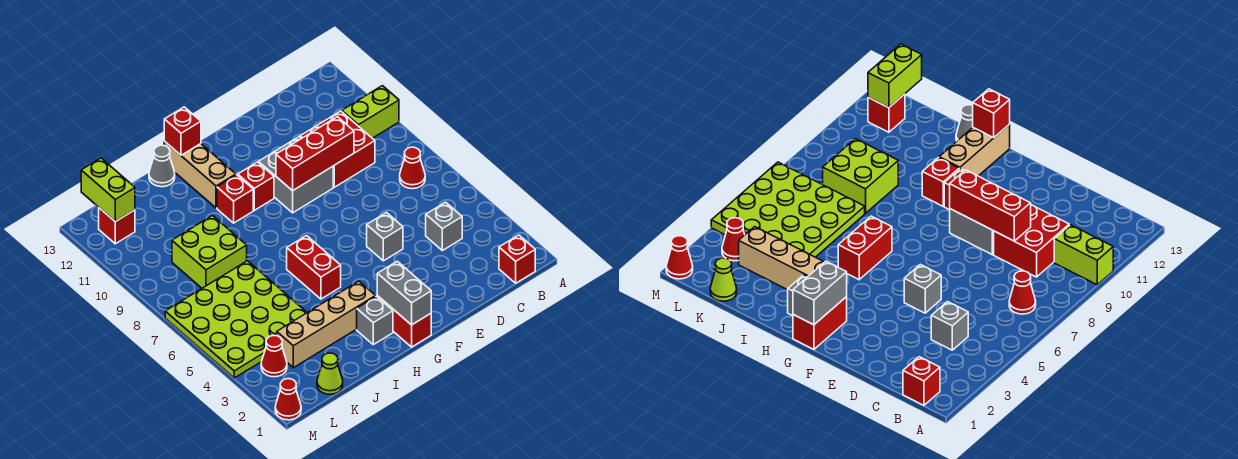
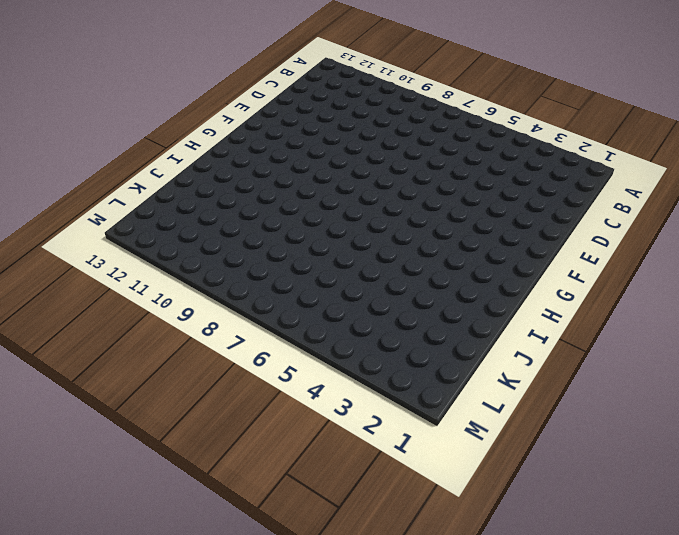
none -> lime brick A10:B10 level 1
none -> red brick B1 level 1
none -> red cone B7 level 1

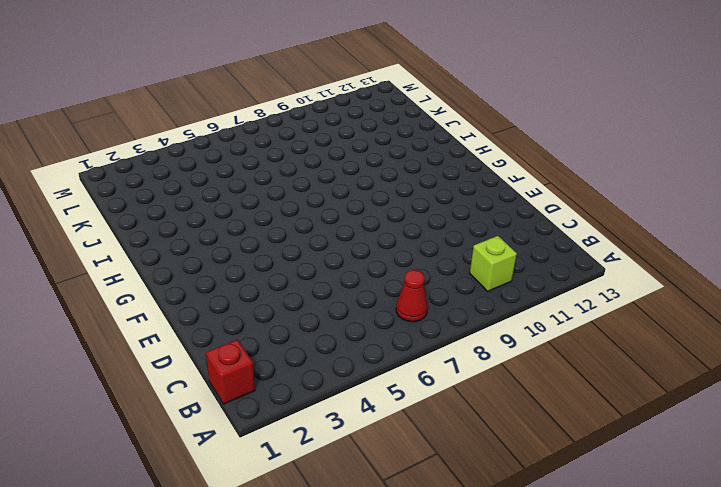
lime brick B10 level 1 -> lime brick A10:B10 level 1
none -> grey brick C4 level 1
none -> red brick C9:D10 level 1
none -> grey brick E5 level 1

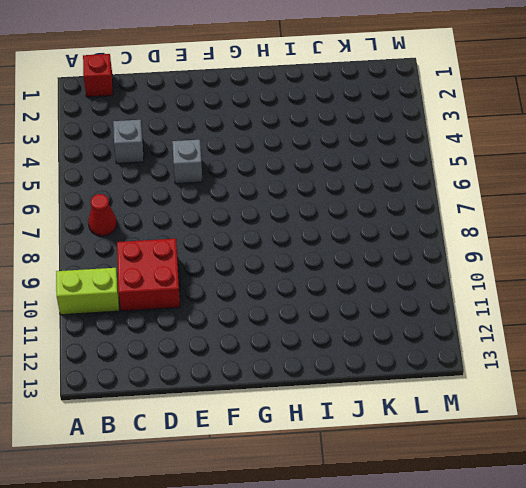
none -> grey brick E9:F10 level 1
none -> red brick G1:G2 level 1
none -> red brick G10 level 1

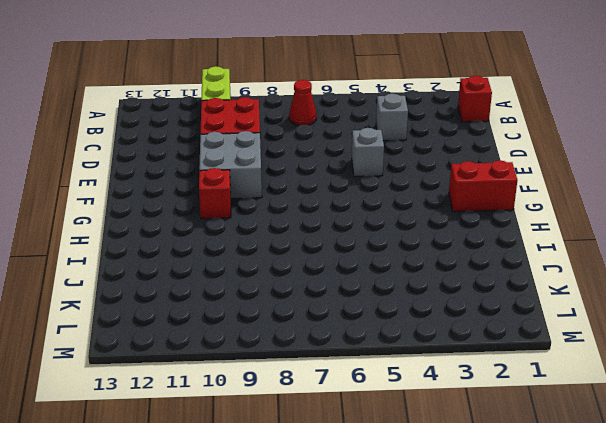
none -> grey brick H2 level 1
none -> tan brick H3:K3 level 1
none -> red brick H5:H6 level 1

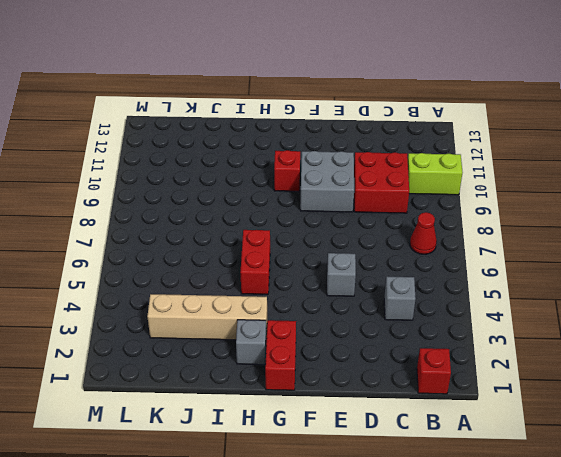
none -> red brick H10 level 1
none -> tan brick H11:H13 level 1
none -> grey cone I13 level 1

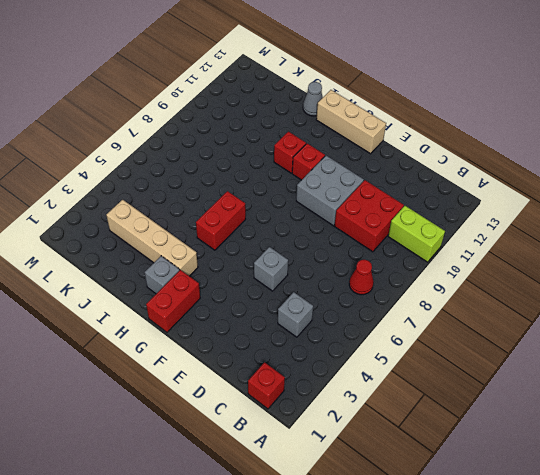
tan brick F13:H13 level 1 -> tan brick H11:H13 level 1
none -> lime plate J4:M7 level 1
none -> lime brick J8:K9 level 1
none -> lime cone K1 level 1

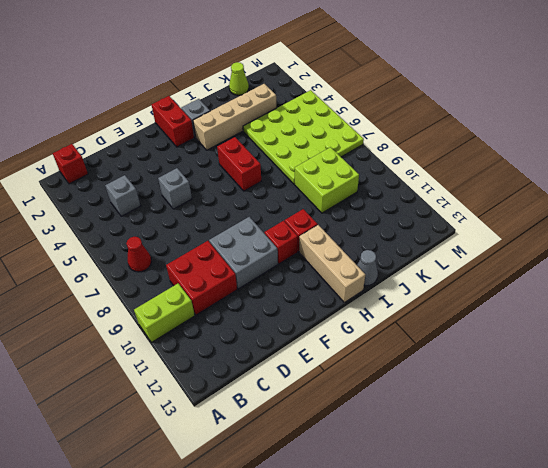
none -> red cone L3 level 1
none -> red brick L12 level 1
none -> red cone M1 level 1

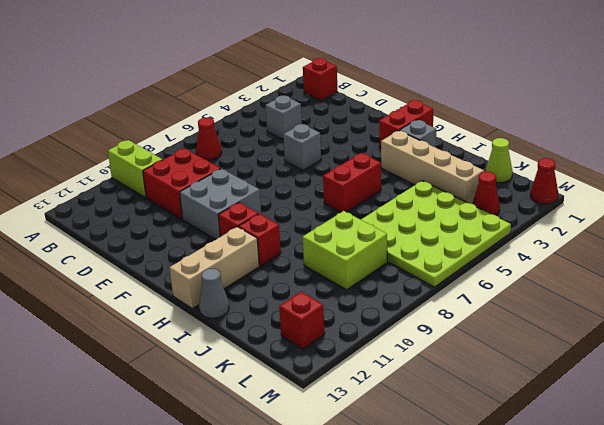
none -> red brick D9:F9 level 2
none -> grey brick G1:G2 level 2
none -> red brick H13 level 2

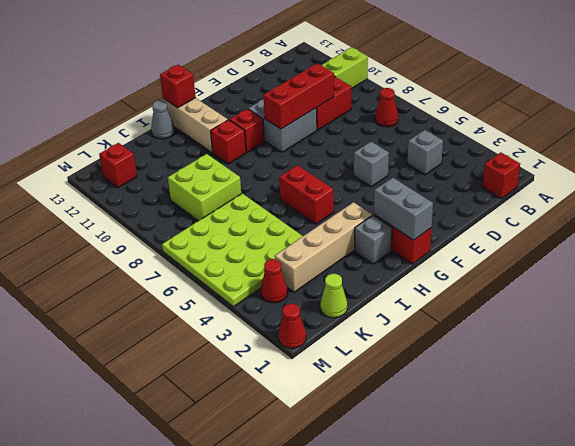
none -> lime brick L12:L13 level 2

